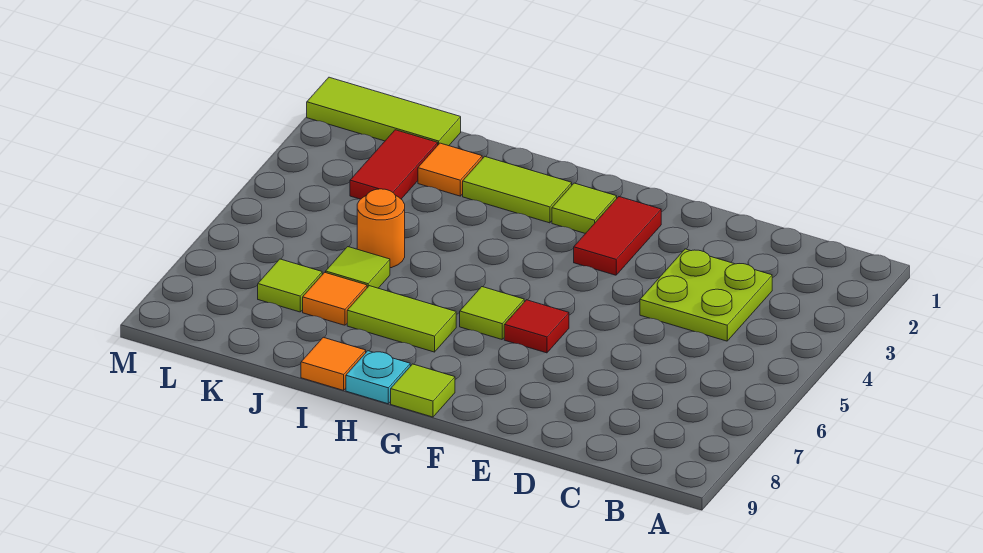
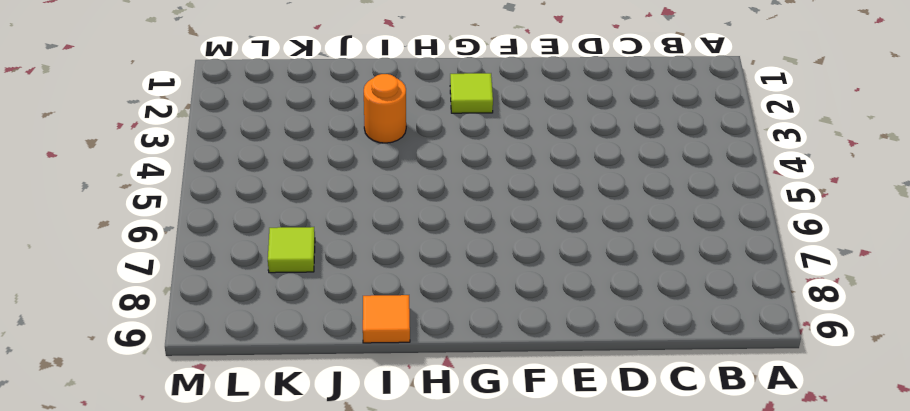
orange round brick I3 level 1 -> orange round brick J5 level 1
none -> lime plate C3:D4 level 1
none -> red tile F2:F3 level 1
none -> red tile F6 level 1

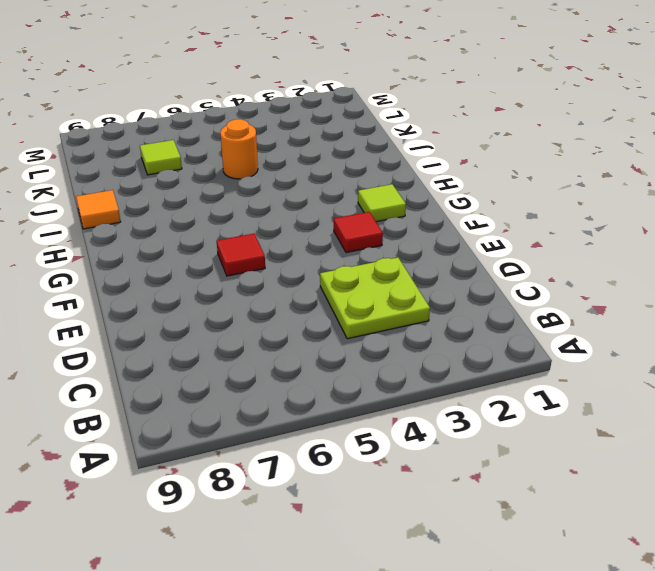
red tile F3 level 1 -> red tile F2:F3 level 1
none -> lime tile G6 level 1
none -> lime tile G9 level 1
none -> lime tile H2:I2 level 1

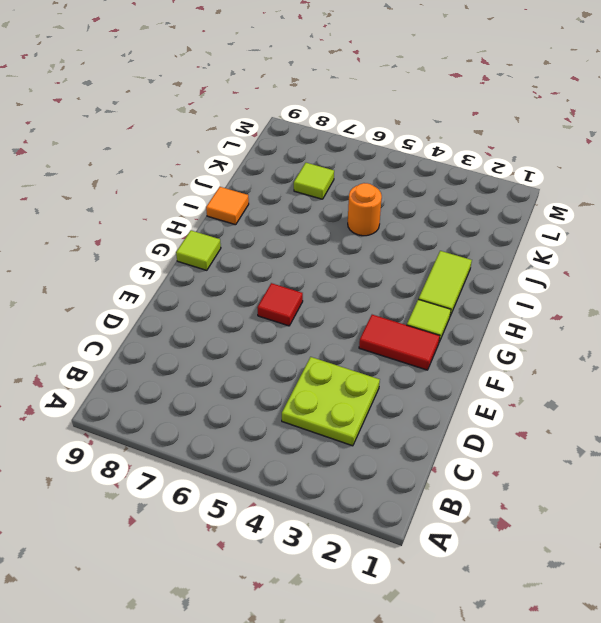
none -> lime tile G6 level 1
none -> lime tile H7:I7 level 1
none -> cyan plate H9 level 1

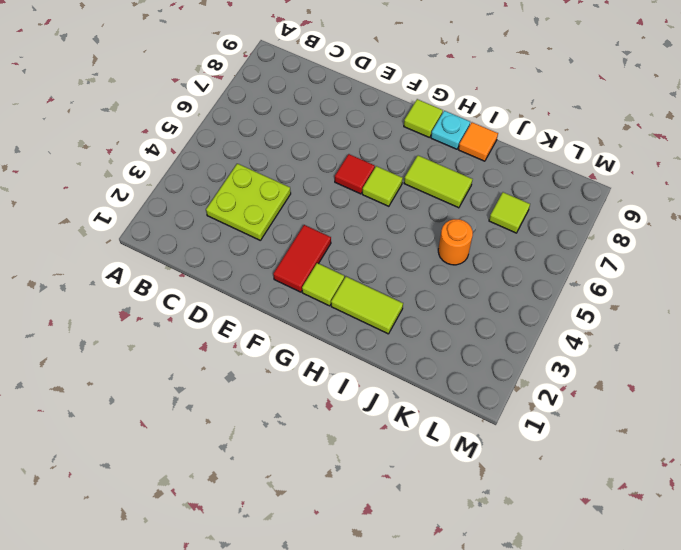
none -> orange tile J2 level 1
none -> lime tile J6 level 1
none -> orange tile J7 level 1

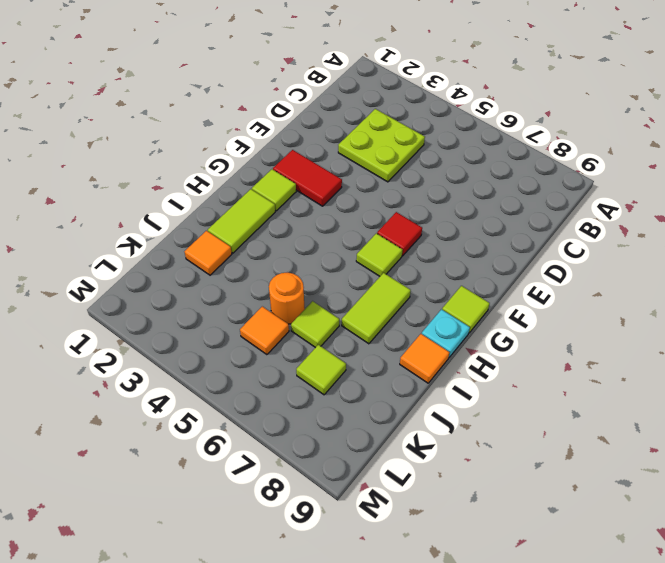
orange tile K5 level 1 -> orange tile J7 level 1
none -> lime tile K1:M1 level 1
none -> red tile K2:K3 level 1

